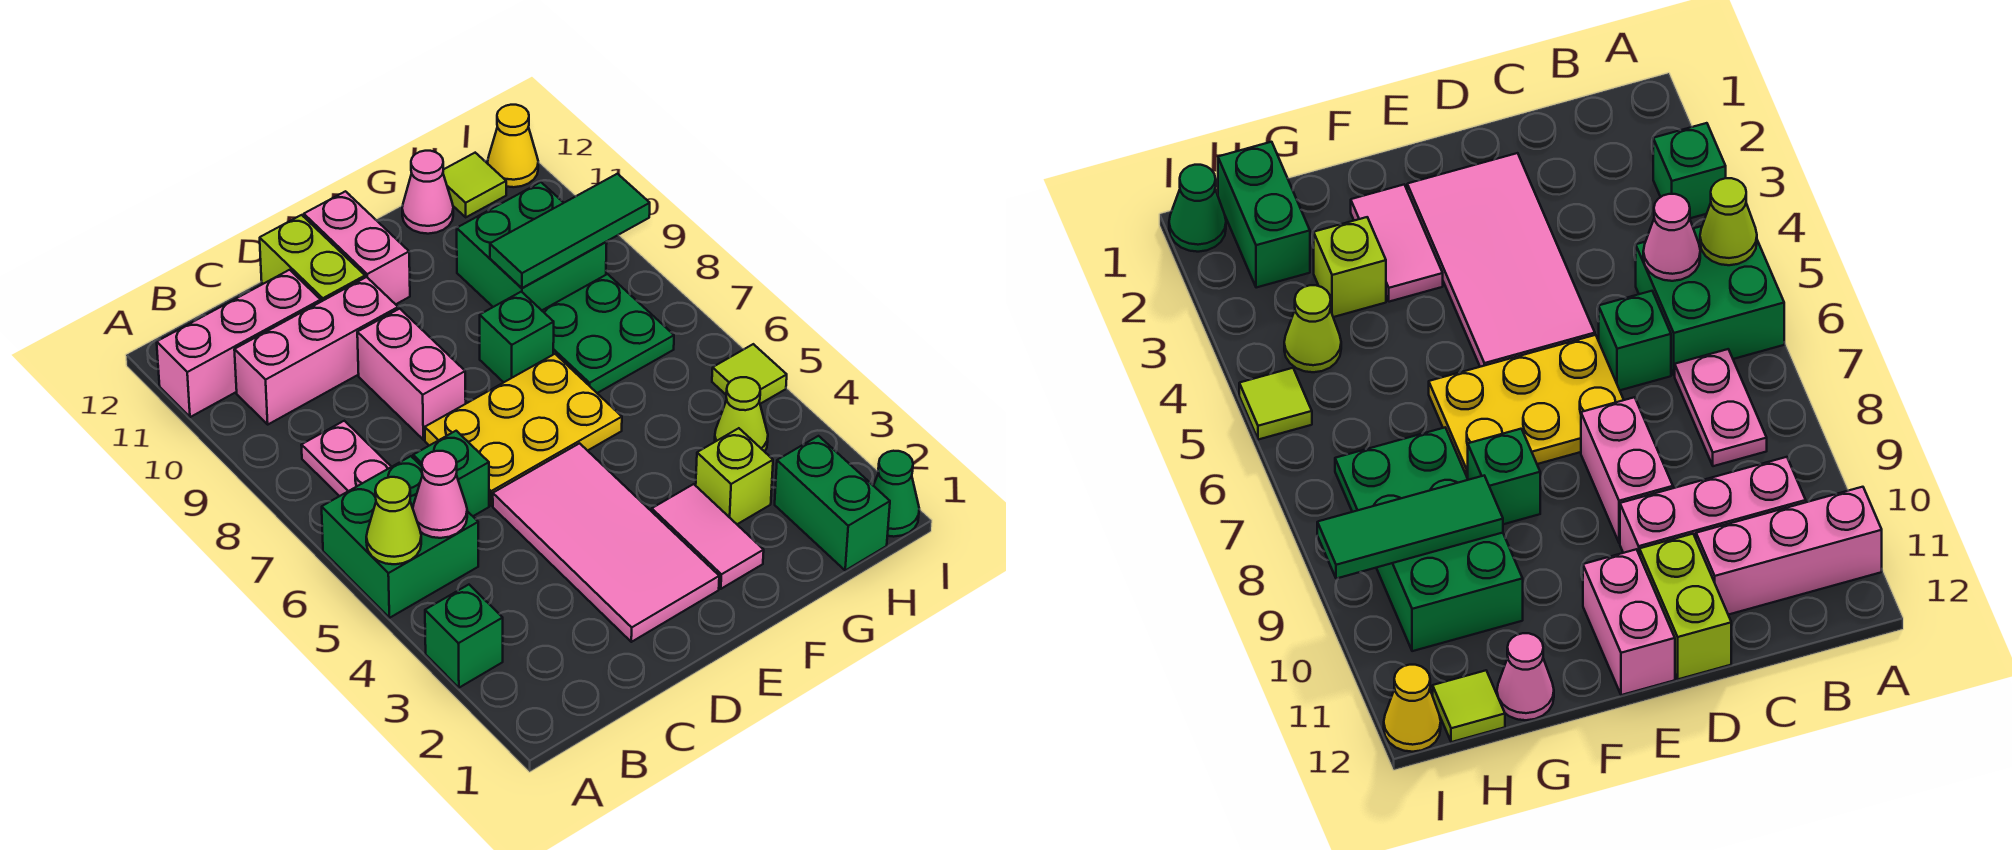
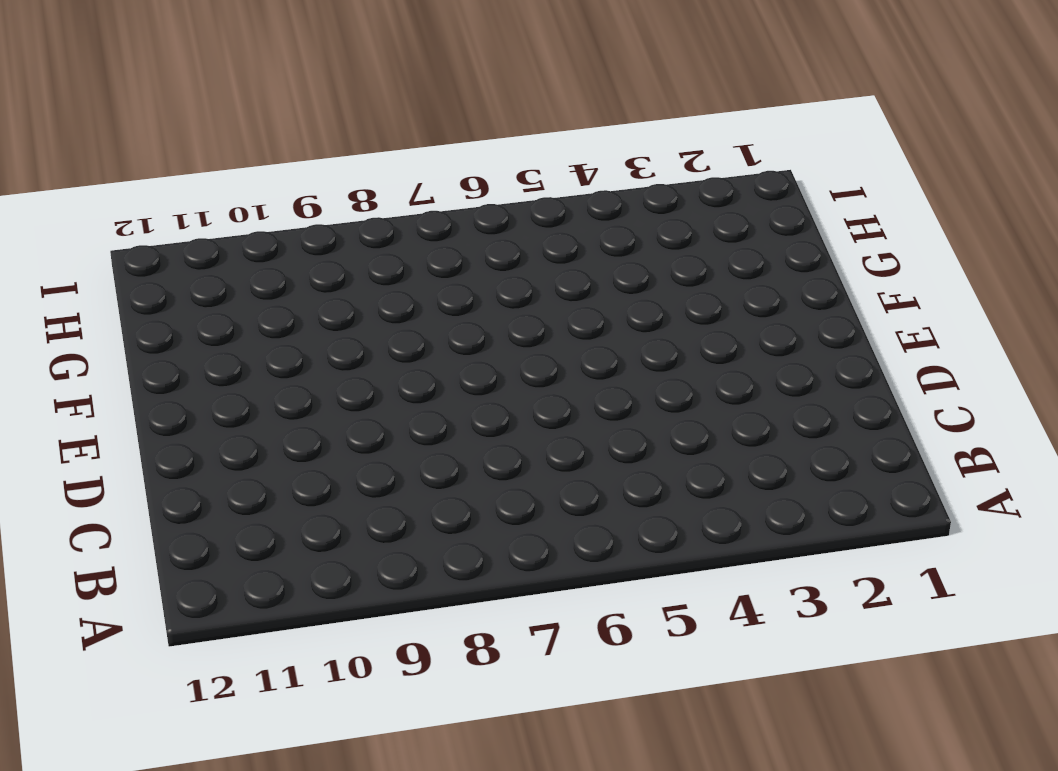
none -> green brick A3 level 1
none -> green brick A5:B6 level 1
none -> pink brick A11:C11 level 1

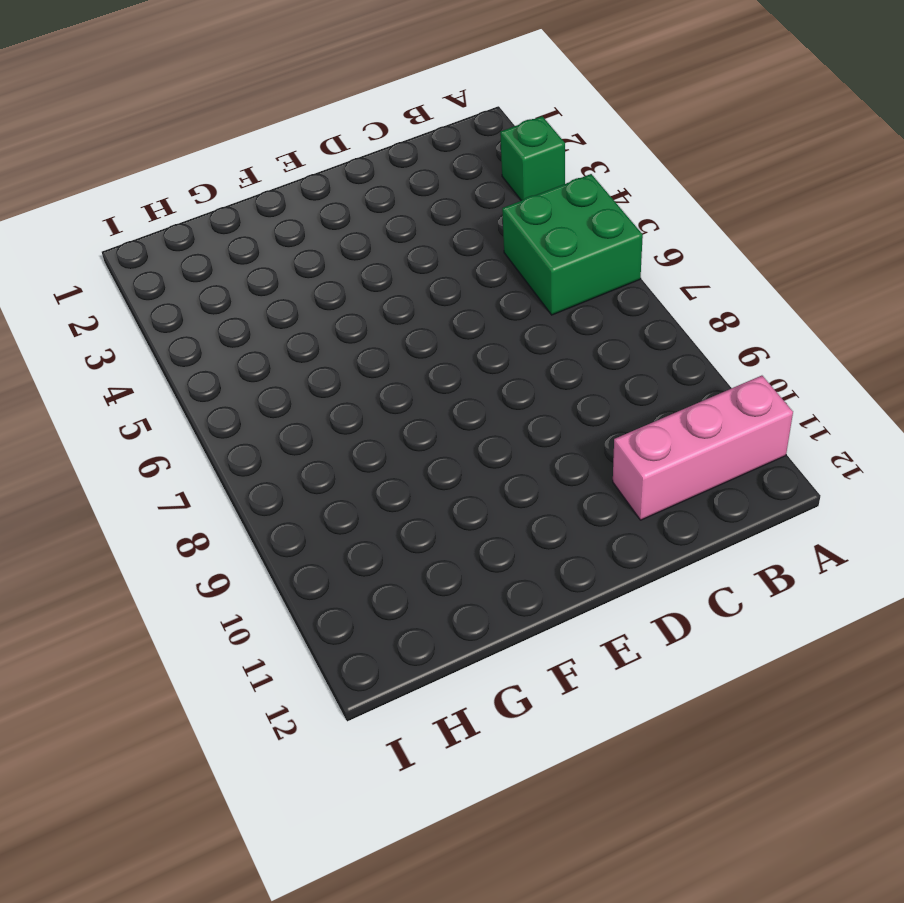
none -> pink plate B7:B8 level 1
none -> pink brick B10:D10 level 1
none -> green brick C6 level 1

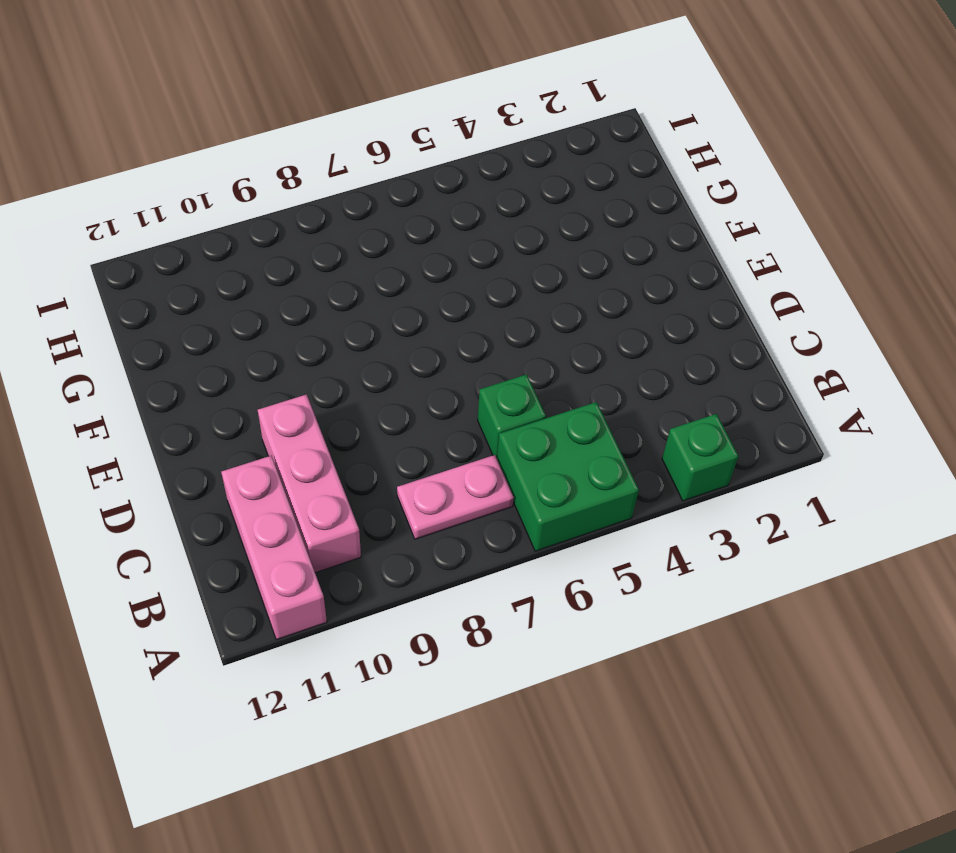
none -> pink tile D2:E5 level 1
none -> yellow plate D6:F7 level 1
none -> pink brick D8:D9 level 1

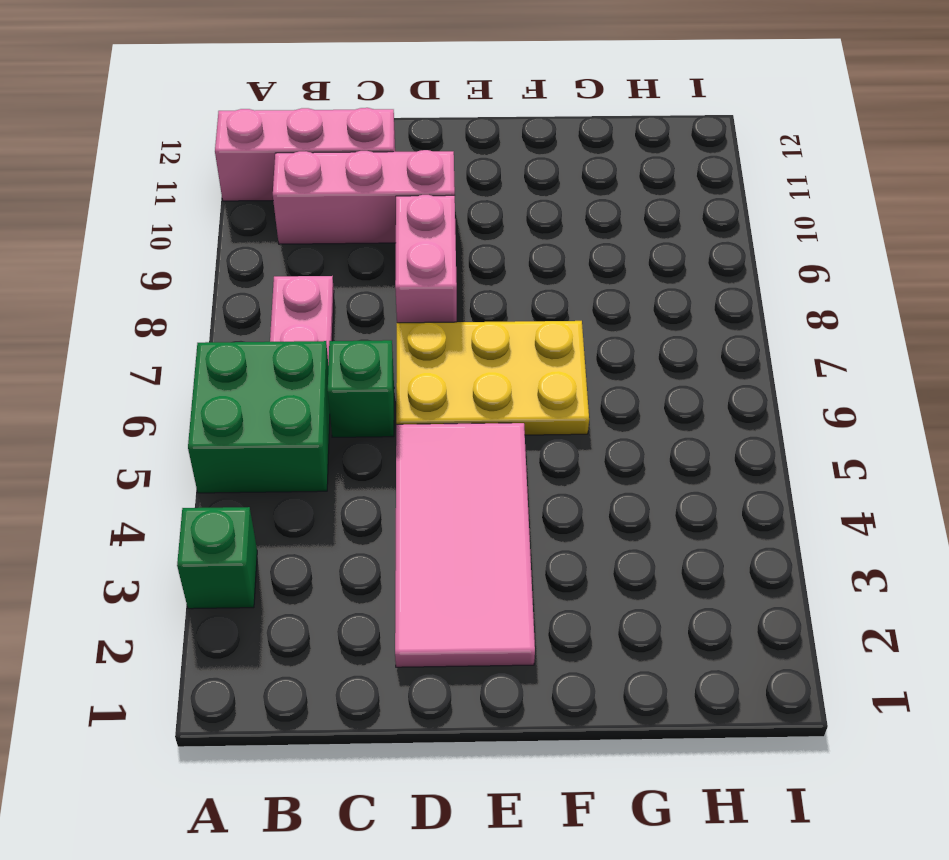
none -> lime brick D11:D12 level 1
none -> pink brick E11:E12 level 1
none -> pink tile F2:F3 level 1

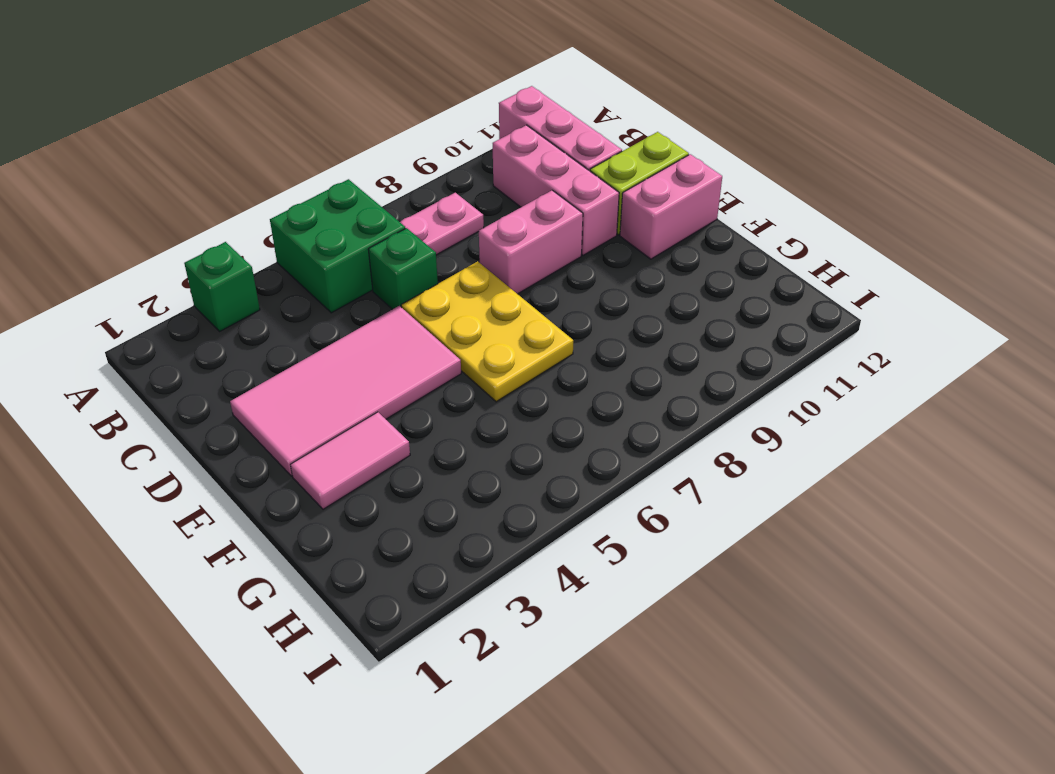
none -> green brick F8 level 1
none -> lime brick G3 level 1
none -> green plate G7:H8 level 1

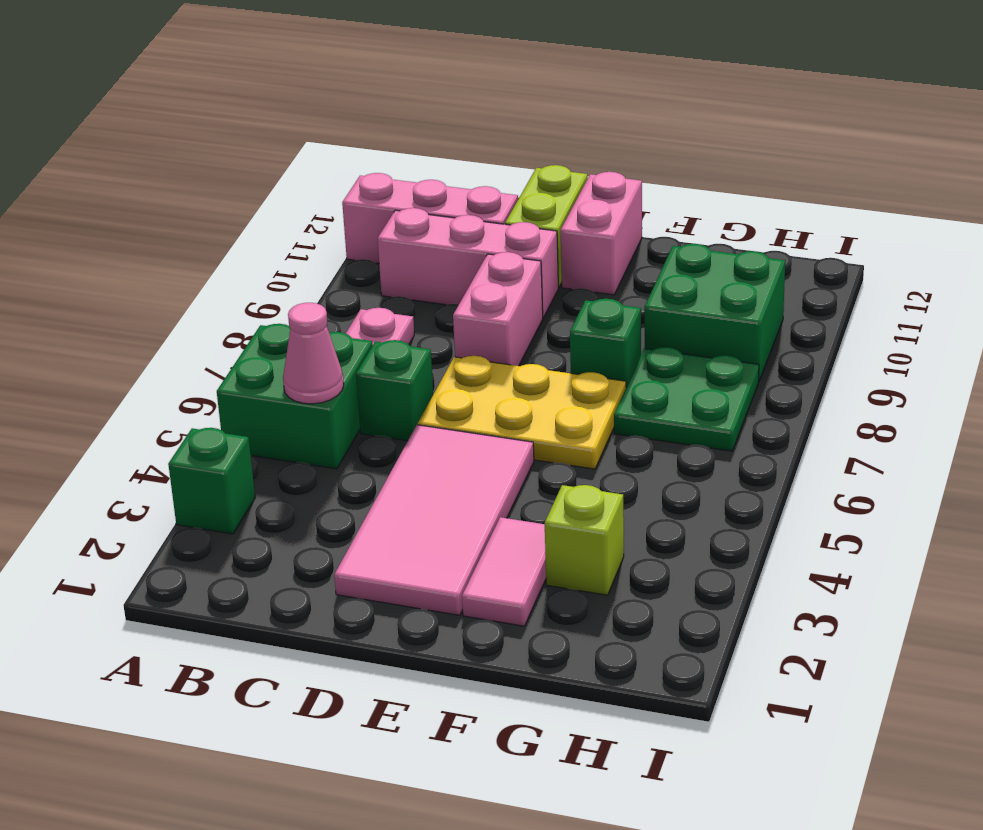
none -> pink cone G12 level 1
none -> green brick H1:H2 level 1
none -> lime cone H4 level 1

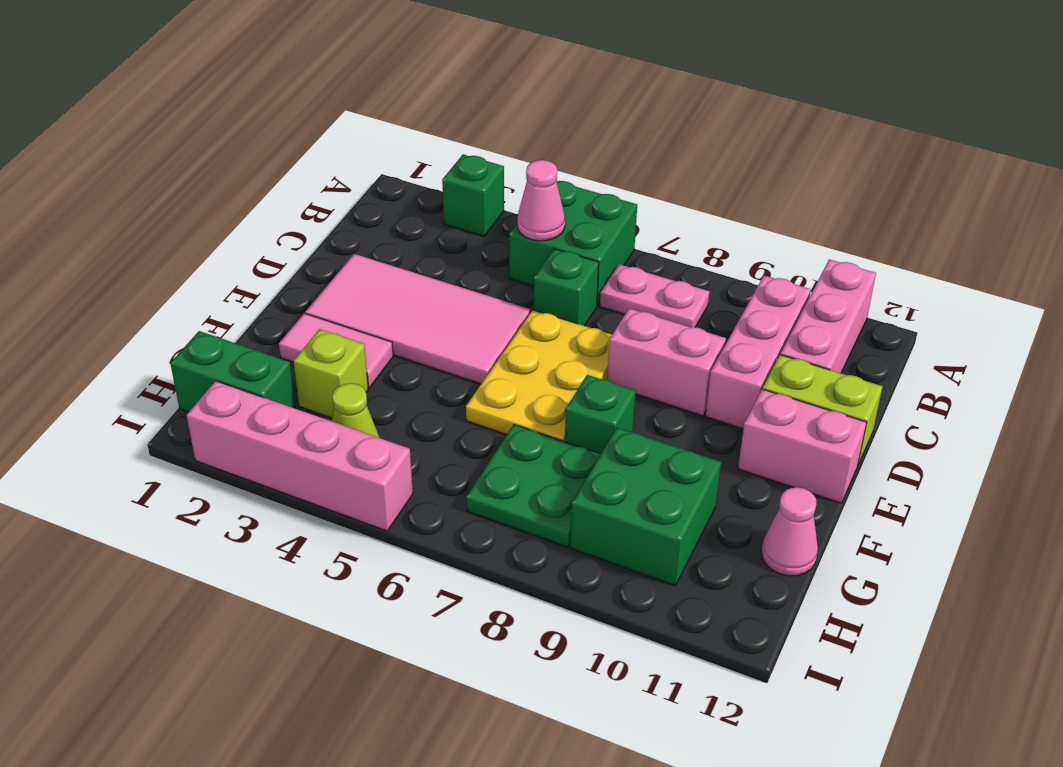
pink brick I2:I5 level 1 -> lime tile I5 level 1
none -> lime tile H12 level 1
none -> green cone I1 level 1
none -> yellow cone I12 level 1

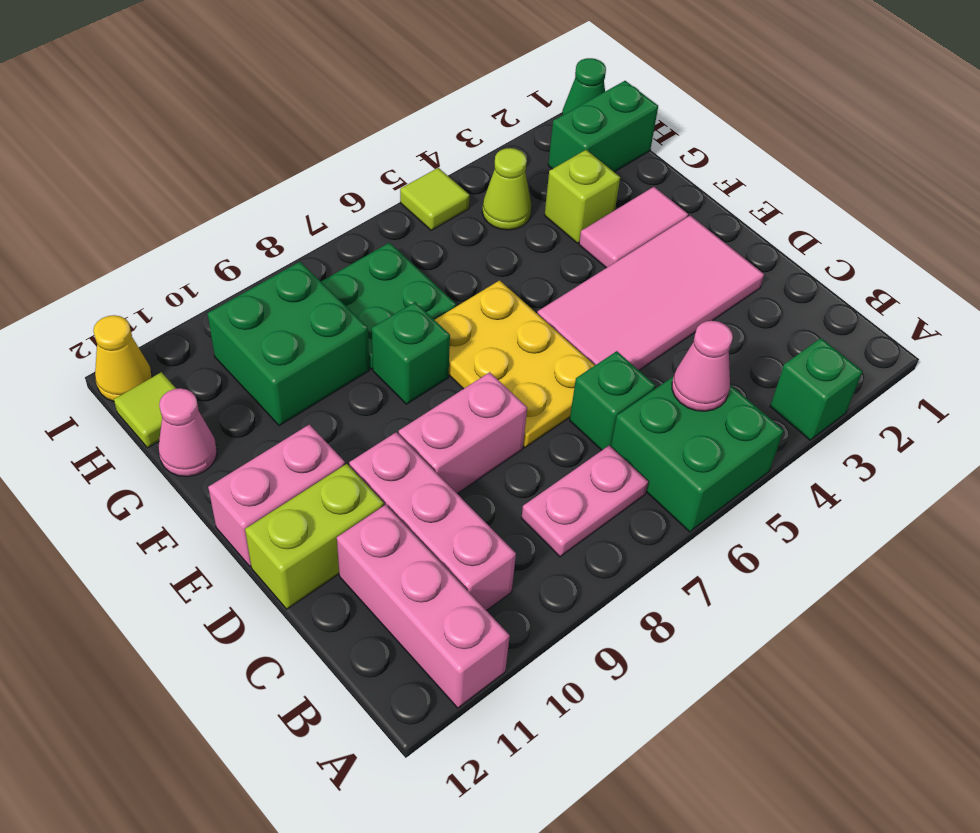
none -> lime cone A5 level 2
none -> green tile G9:I9 level 2

